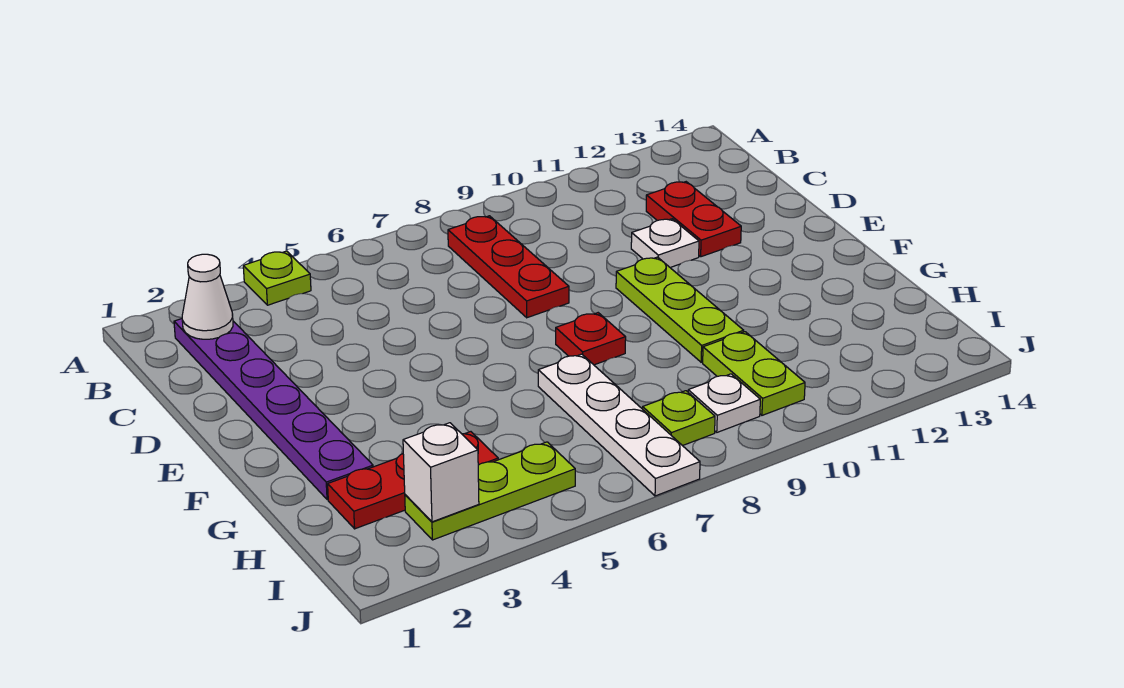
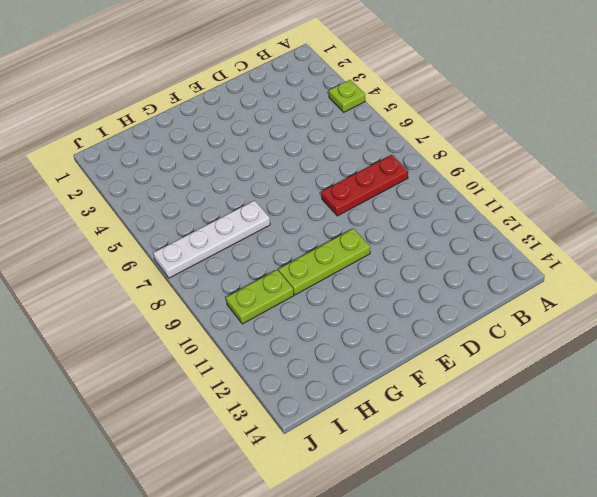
none -> purple plate B2:G2 level 1
none -> red plate C12:D12 level 1
none -> white plate D11 level 1

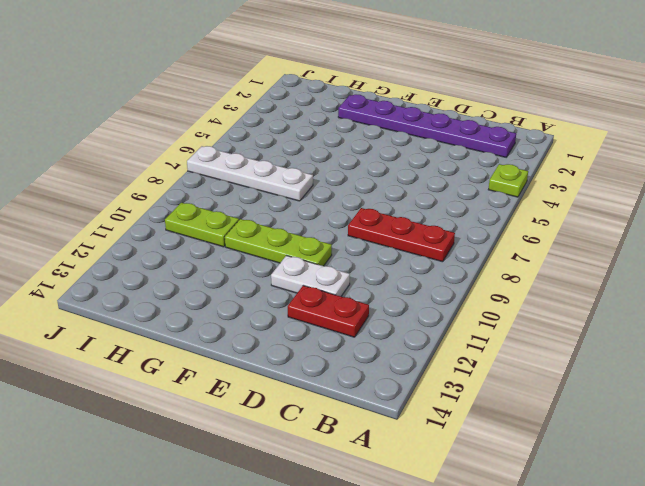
white plate D11:E11 level 1 -> white plate D11 level 1
none -> red plate F8 level 1
none -> red plate H2:H4 level 1
none -> lime plate I3:I5 level 1

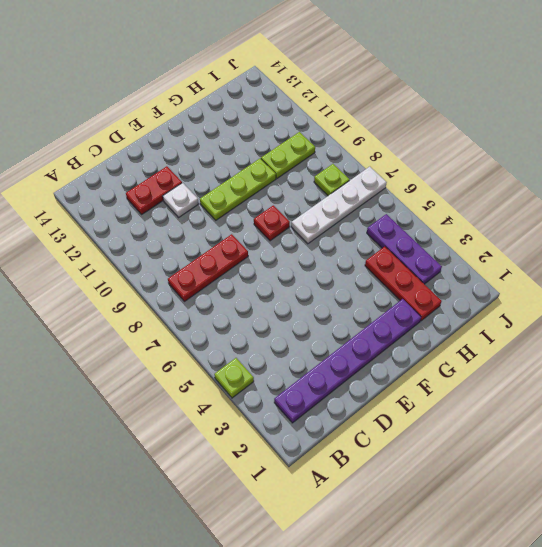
purple plate I3:I5 level 1 -> lime plate I3:I5 level 1
none -> white plate I9 level 1
none -> white cone B2 level 2
none -> white brick I3 level 2

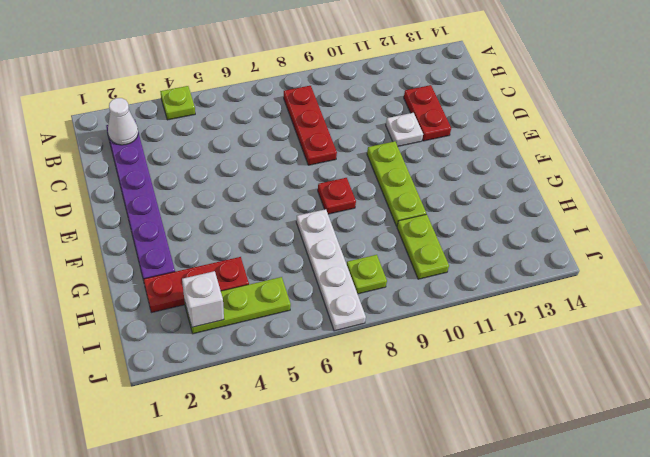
none -> white plate I9 level 1

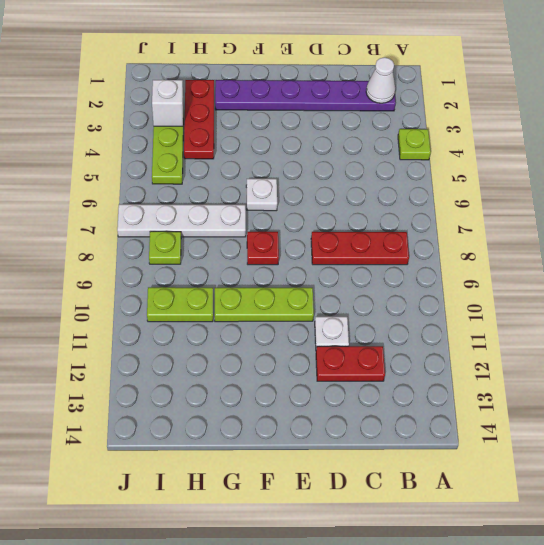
white plate F6 level 1 -> white plate I9 level 1

